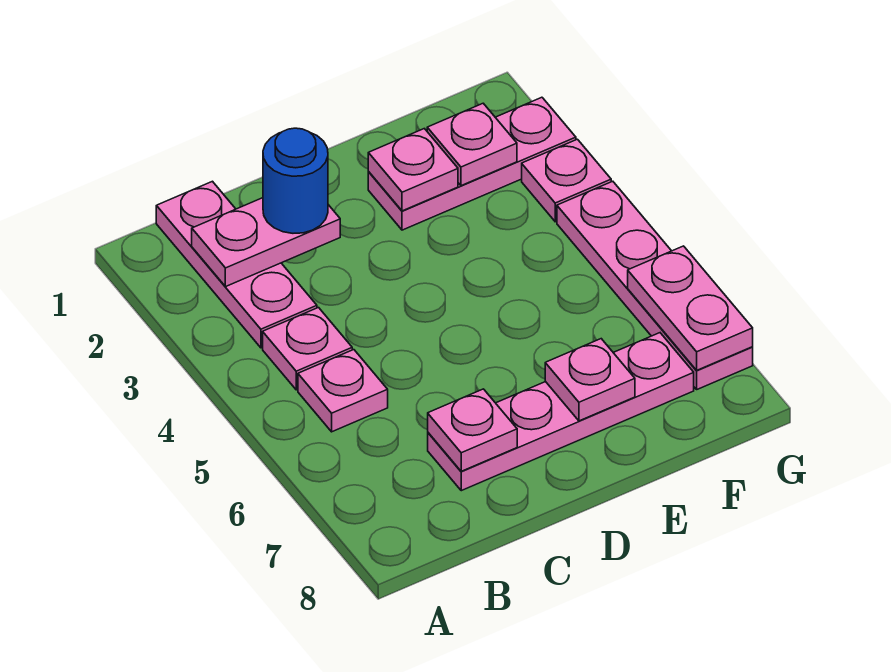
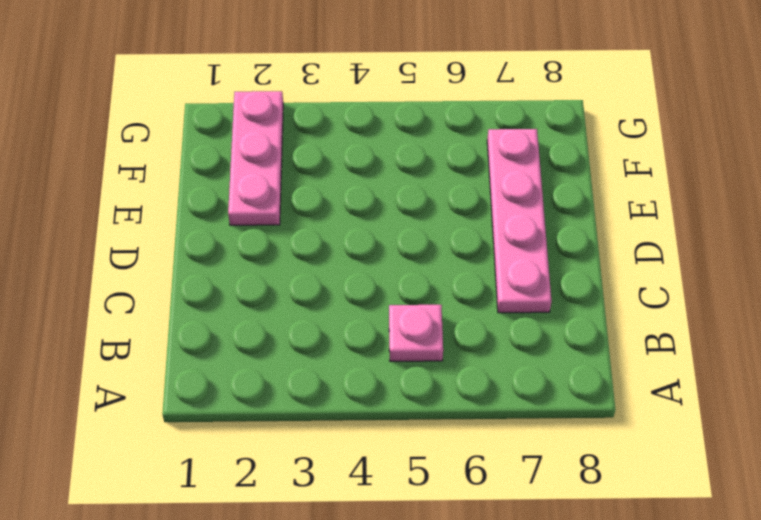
none -> pink plate B1:B3 level 1
none -> pink plate B4 level 1
none -> pink plate G3 level 1

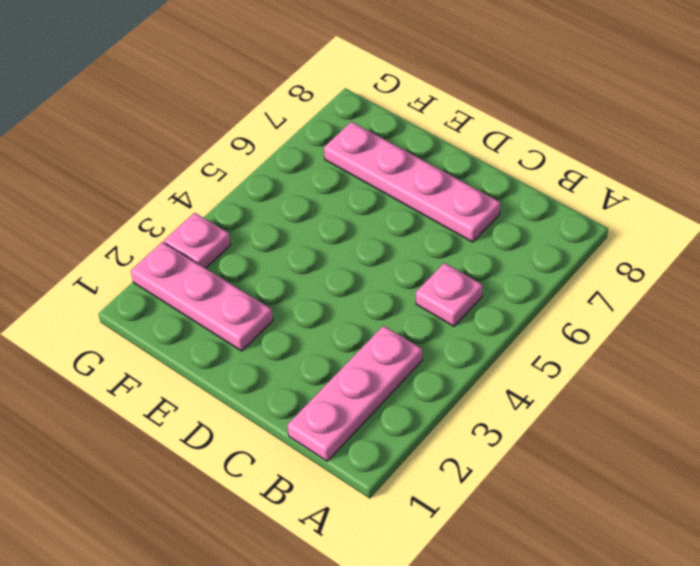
none -> pink plate B4 level 1
none -> pink plate G4:G7 level 1
none -> pink plate B2:C2 level 2

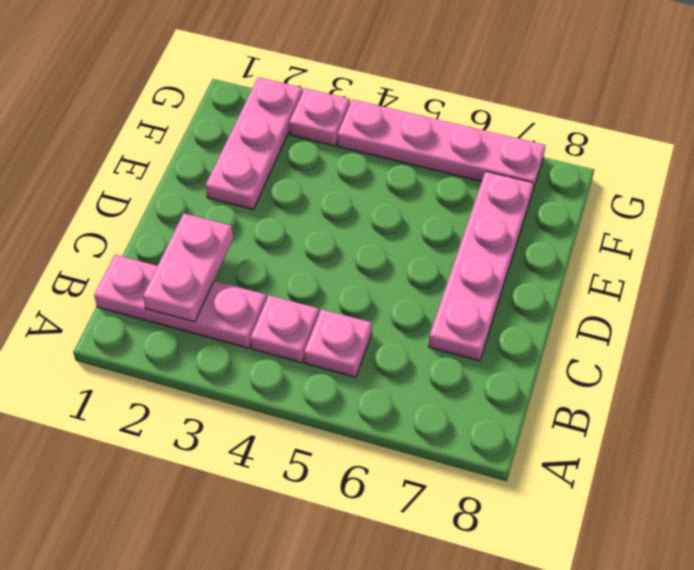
none -> pink plate C7 level 2
none -> pink plate E2 level 2
none -> pink plate E7 level 2

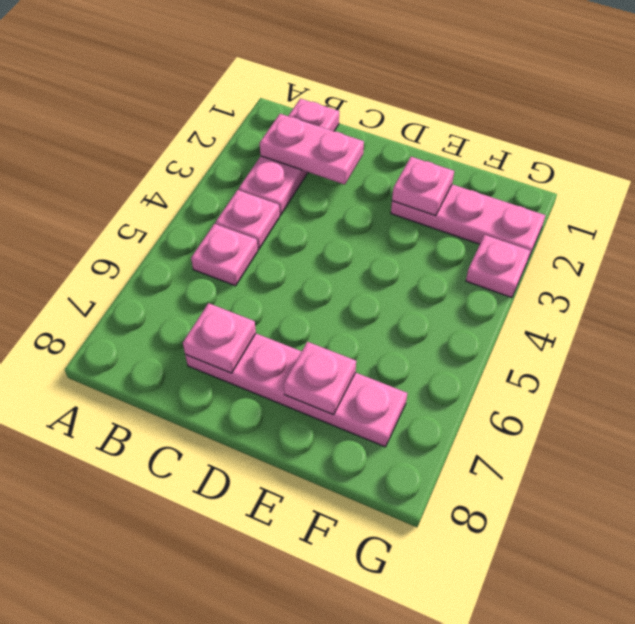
none -> pink plate G4:G7 level 1
none -> pink plate F2 level 2
none -> pink plate G6:G7 level 2

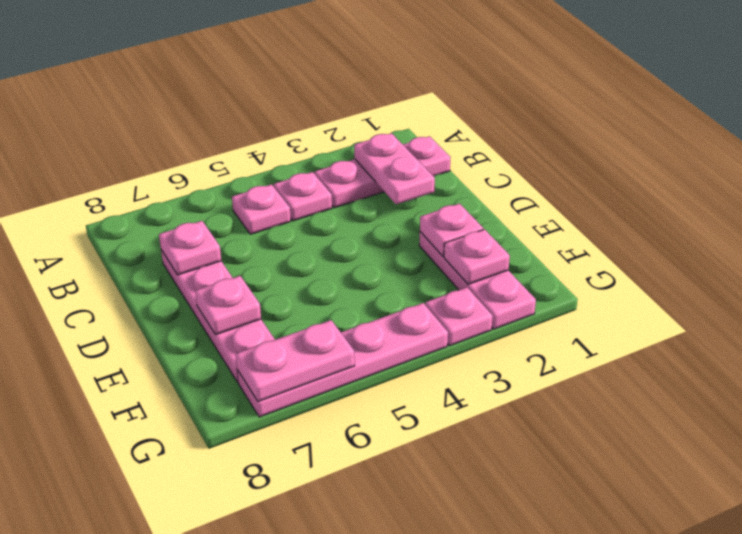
none -> blue round brick C2 level 3

